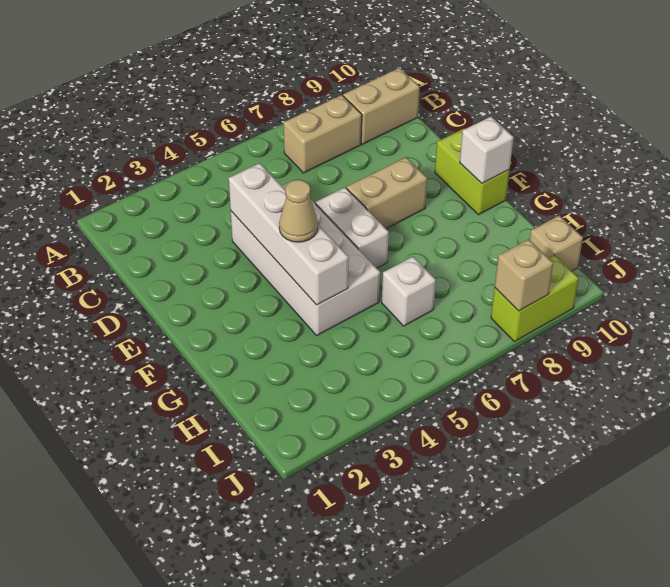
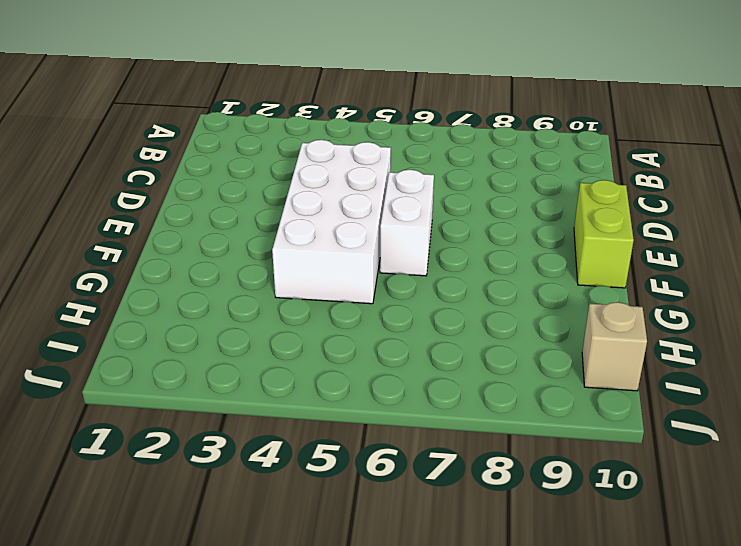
none -> tan brick B7:B8 level 1
none -> tan brick B9:B10 level 1
none -> tan brick E7:E8 level 1

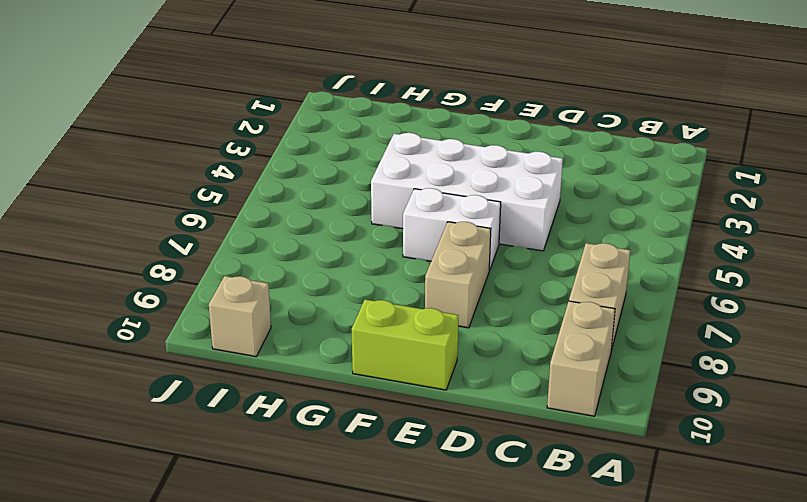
none -> white brick H6 level 1
none -> lime brick J8:J9 level 1
none -> white brick D4:G4 level 2

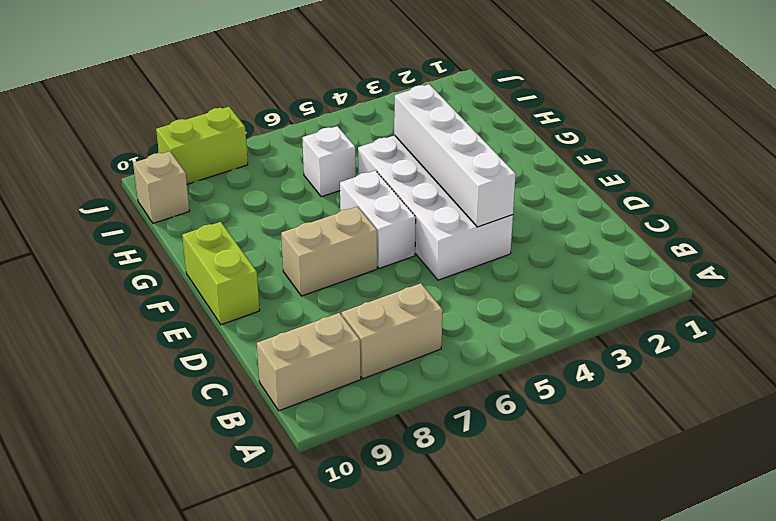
none -> white brick F10 level 2
none -> tan brick J8 level 2
none -> tan cone F4 level 3

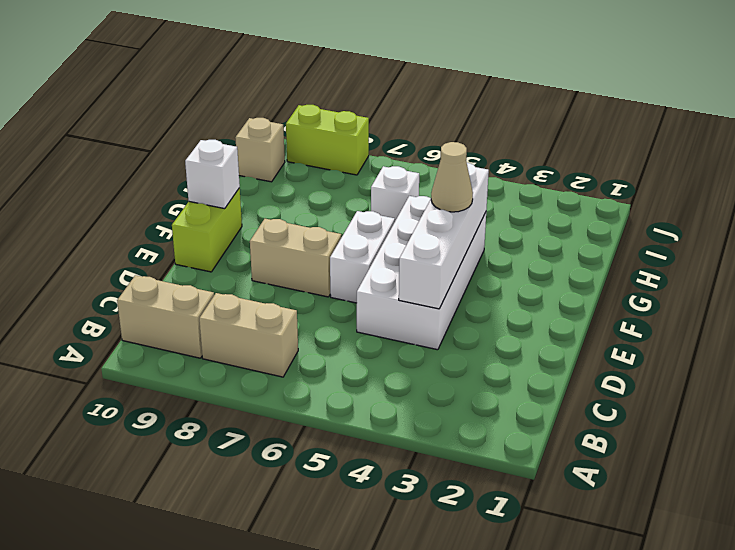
none -> tan brick J8 level 2

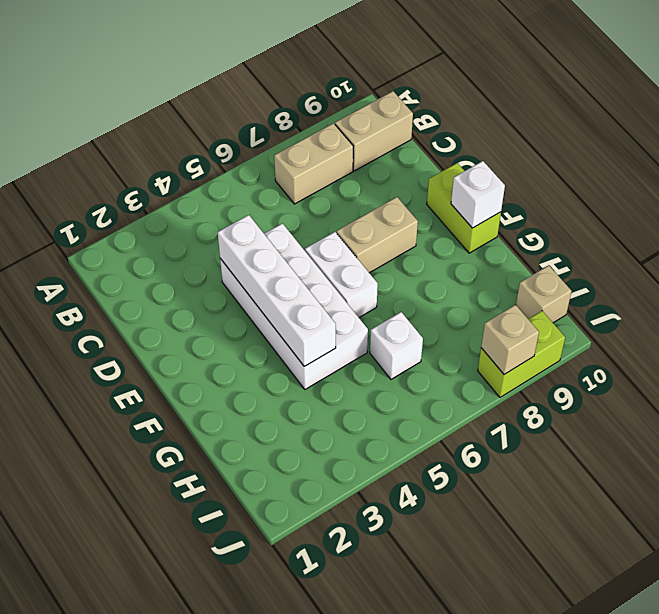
none -> tan cone F4 level 3

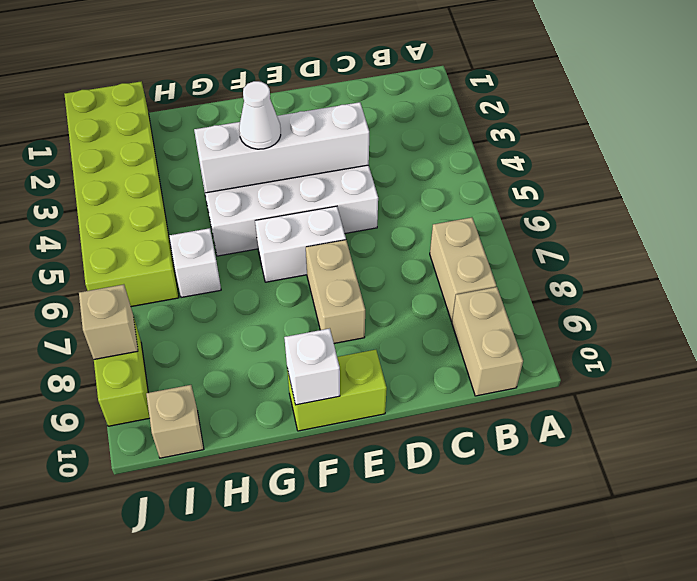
white cone F4 level 3 -> tan cone F4 level 3
lime brick I1:J6 level 1 -> none

